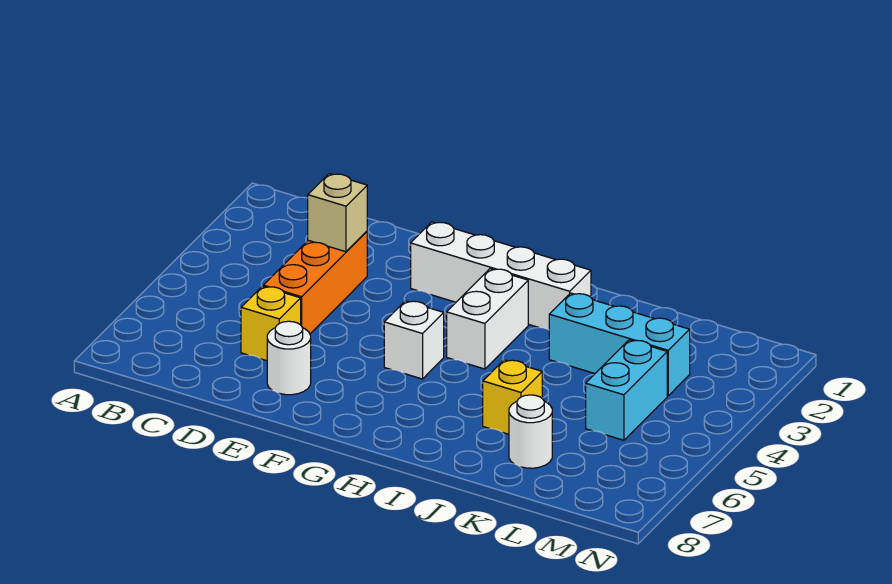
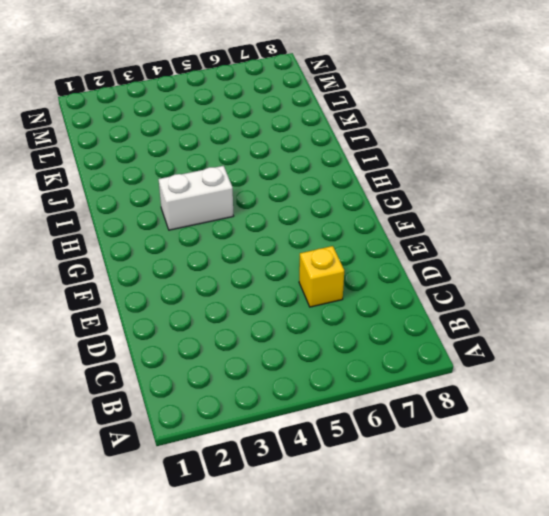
none -> orange brick D3:D5 level 1
none -> white round brick E7 level 1

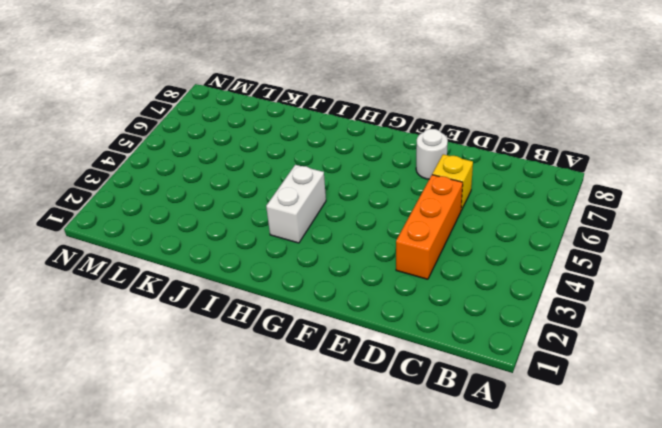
none -> white brick F2:I2 level 1
none -> white brick G5 level 1

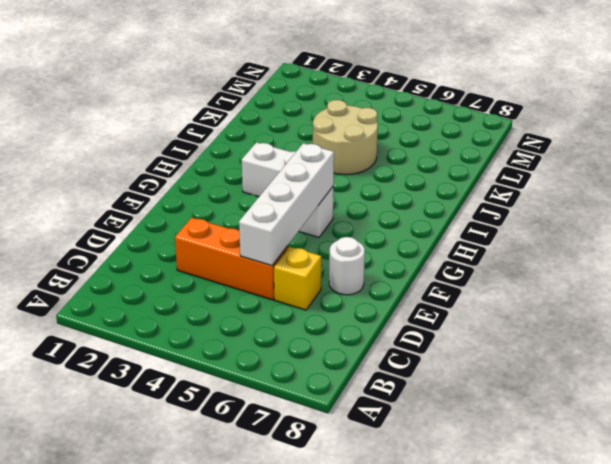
white brick D5:G5 level 2 -> white brick F2:I2 level 1
tan round brick J4:K5 level 1 -> none
none -> cyan brick J3:L3 level 1
none -> yellow brick J6 level 1

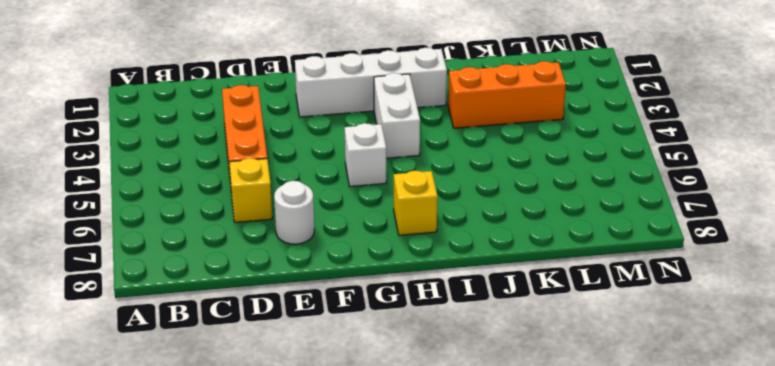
yellow brick H7 level 1 -> yellow brick J6 level 1
orange brick J3:L3 level 1 -> cyan brick J3:L3 level 1
none -> white round brick K7 level 1
none -> cyan brick L4:L5 level 1

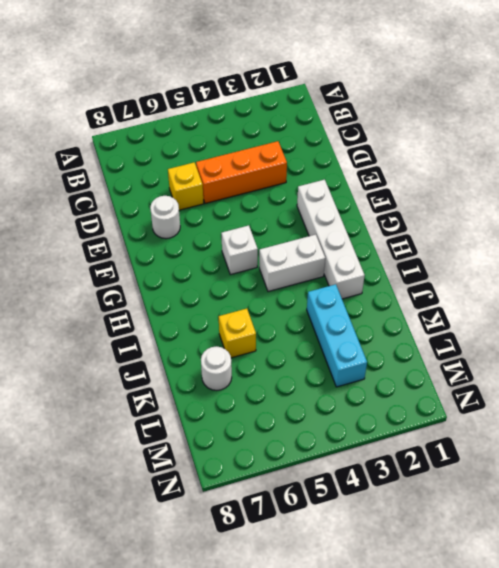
none -> cyan brick L4:L5 level 1
none -> tan brick D3 level 2

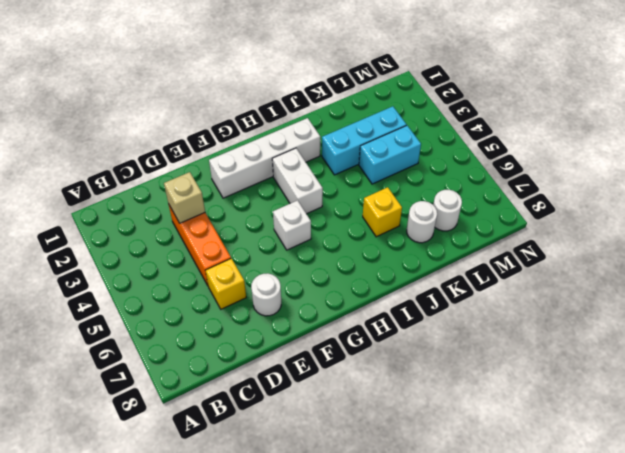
cyan brick K4:L4 level 1 -> cyan brick L4:L5 level 1
white round brick L7 level 1 -> none

